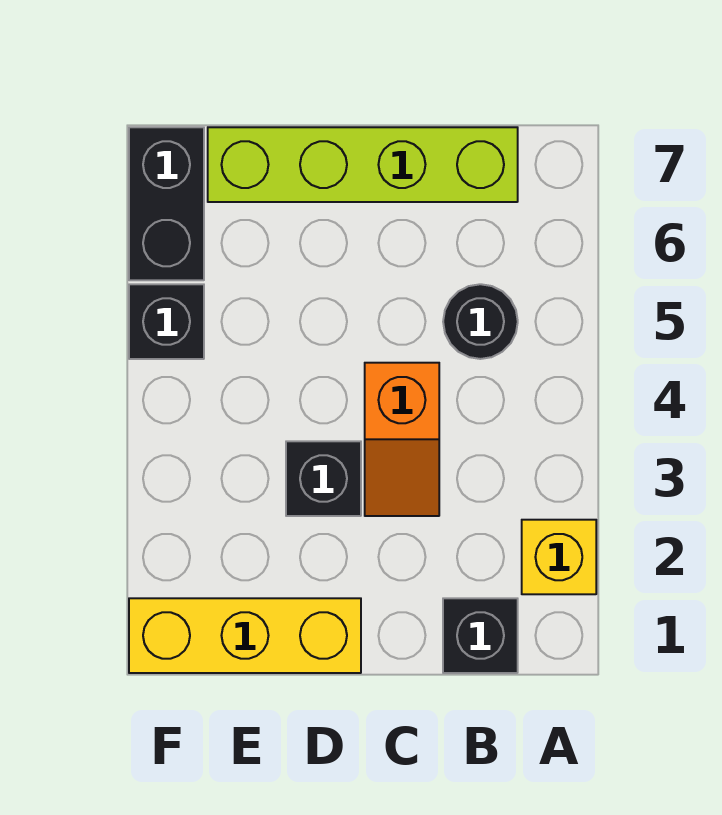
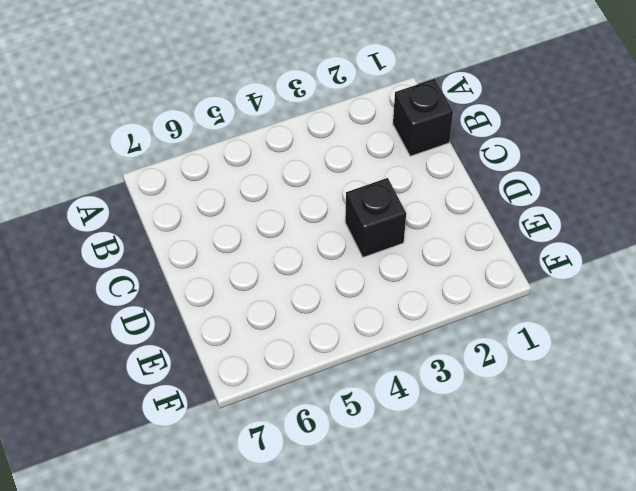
none -> yellow brick A2 level 1
none -> black round brick B5 level 1

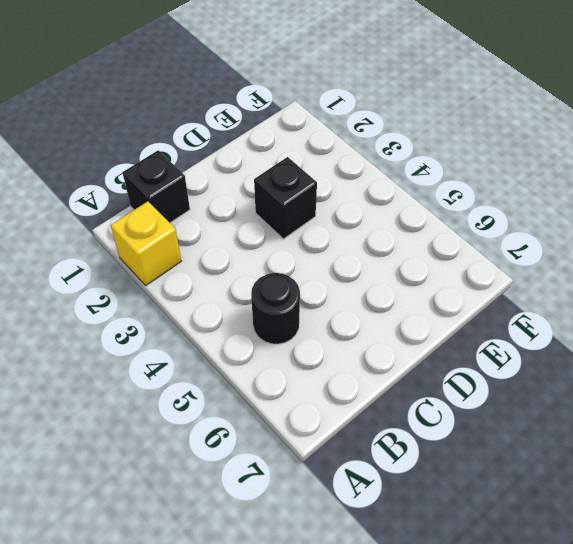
none -> lime brick B7:E7 level 1
none -> orange slope C3:C4 level 1 top 4

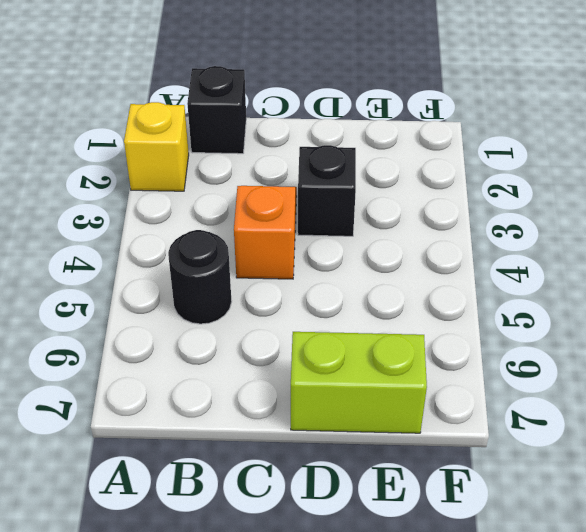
lime brick D7:E7 level 1 -> lime brick B7:E7 level 1
none -> yellow brick D1:F1 level 1
none -> black brick F5 level 1

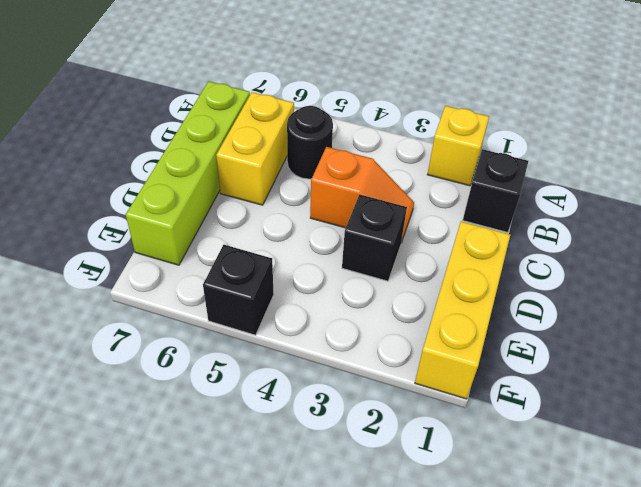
yellow brick B6:C6 level 1 -> none
none -> black brick F6:F7 level 1

